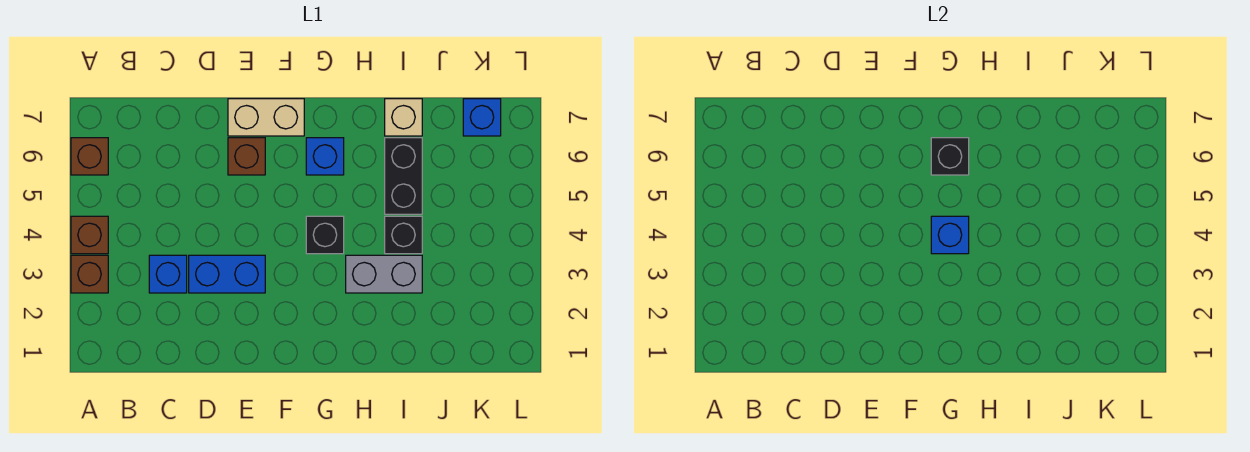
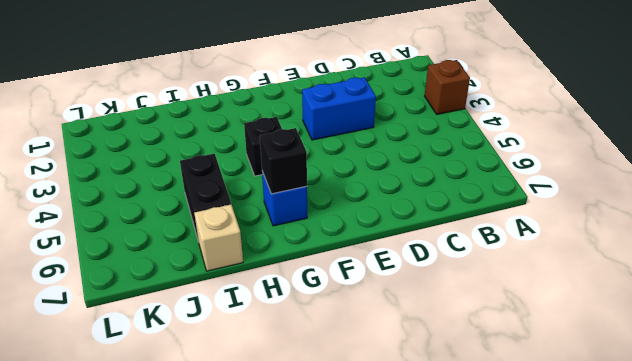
none -> brown brick A4 level 1
none -> brown brick A6 level 1
none -> blue brick C3 level 1

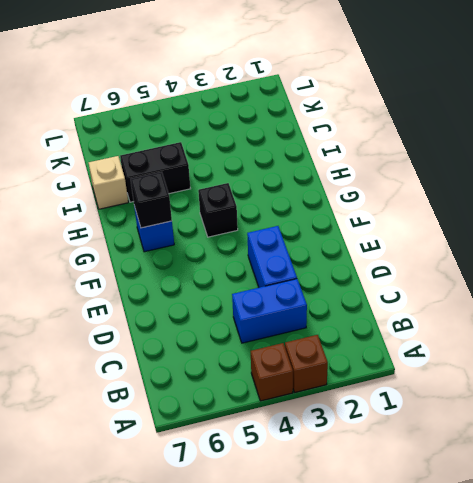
blue brick C3:C4 level 1 -> blue brick C3 level 1
none -> brown brick A6 level 1
none -> brown brick E6 level 1
none -> tan brick E7:F7 level 1

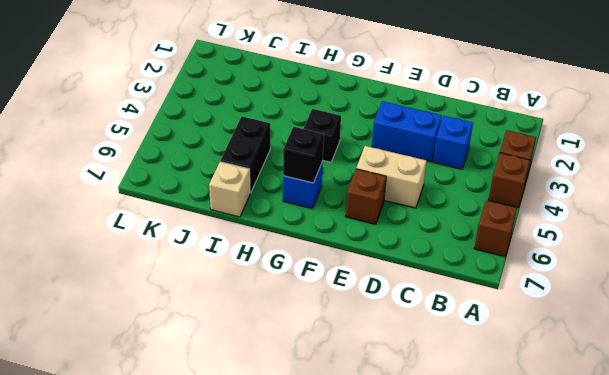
tan brick D5:E5 level 1 -> tan brick E7:F7 level 1
none -> grey brick H3:I3 level 1
none -> black brick I4 level 1
none -> blue brick K7 level 1

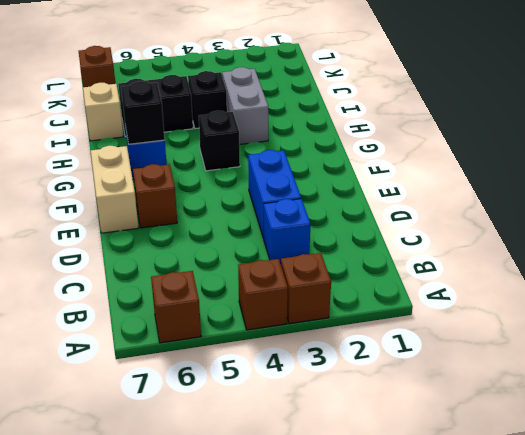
brown brick K7 level 1 -> blue brick K7 level 1
none -> blue brick G4 level 2

